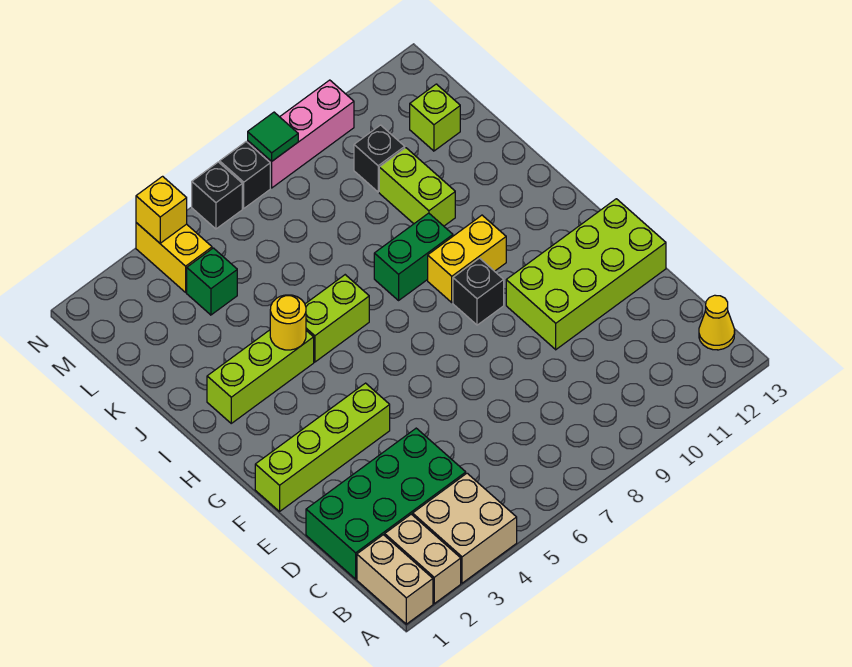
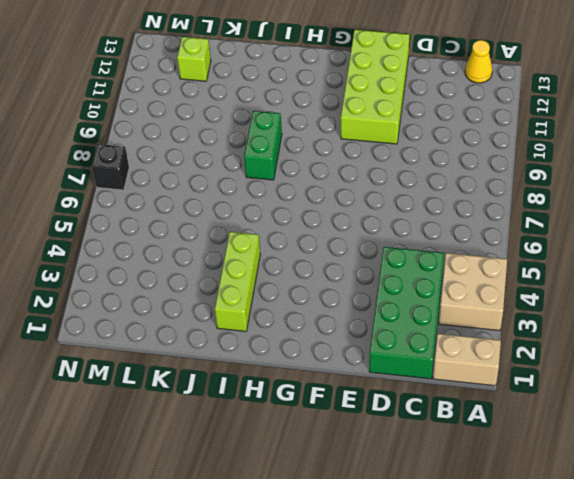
none -> tan brick A2:B2 level 1
none -> lime brick F1:F4 level 1
none -> black brick G9 level 1

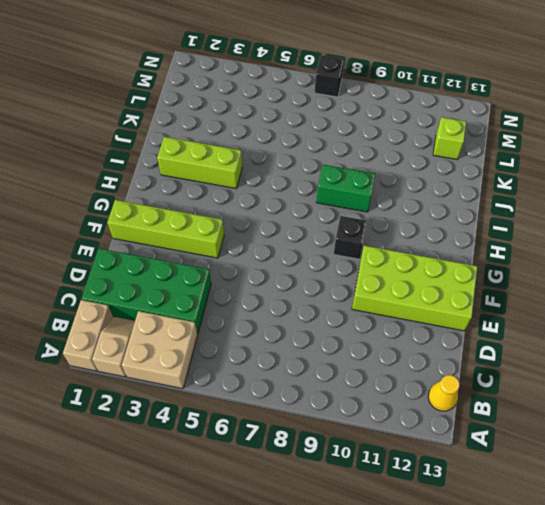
tan slope A2:B2 level 1 top A -> tan brick A2:B2 level 1
none -> yellow brick H9:H10 level 1
none -> lime brick I5:I6 level 1
none -> lime brick J10:K10 level 1

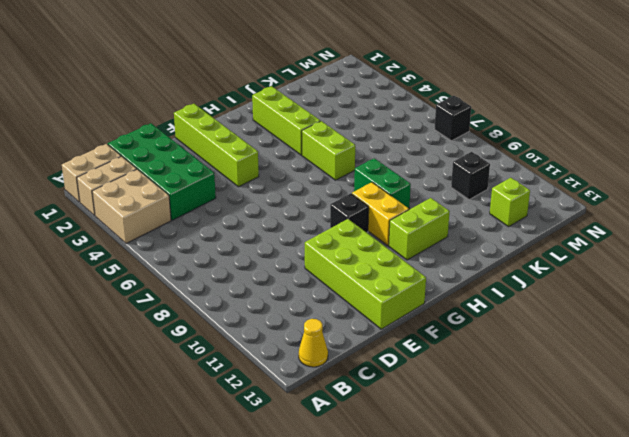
lime brick H11:I11 level 1 -> lime brick J10:K10 level 1
none -> green brick L4 level 1
none -> yellow brick M4:N4 level 1
none -> black brick N6 level 1

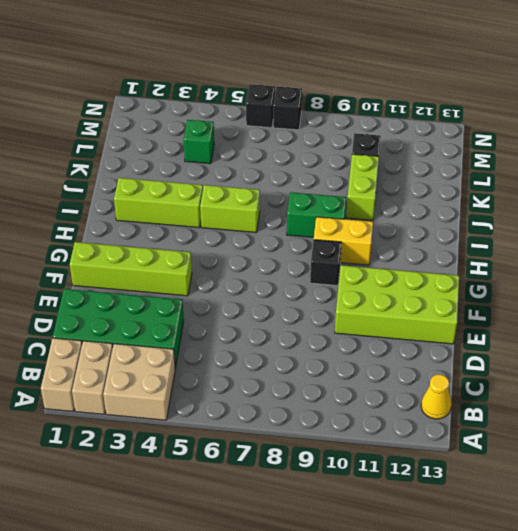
none -> lime brick L12 level 1
none -> yellow brick M4:N4 level 1
none -> pink brick N8:N10 level 1

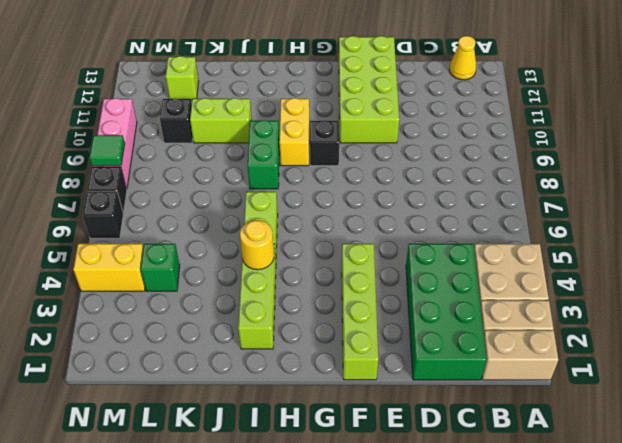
none -> yellow brick N4 level 2

